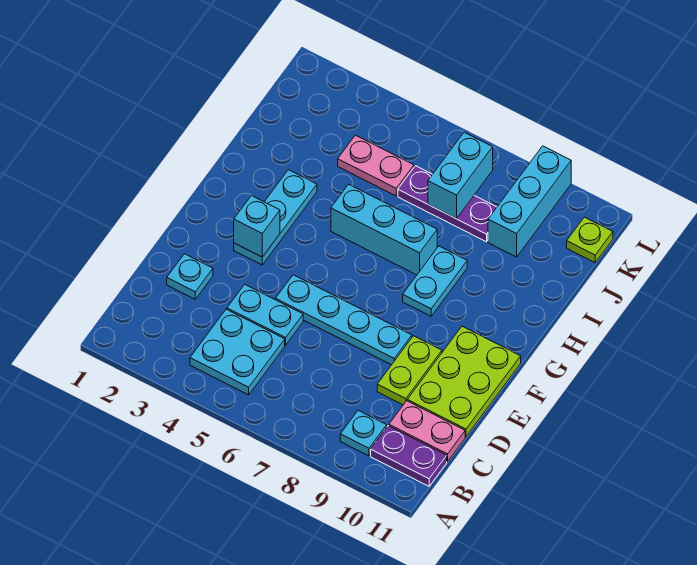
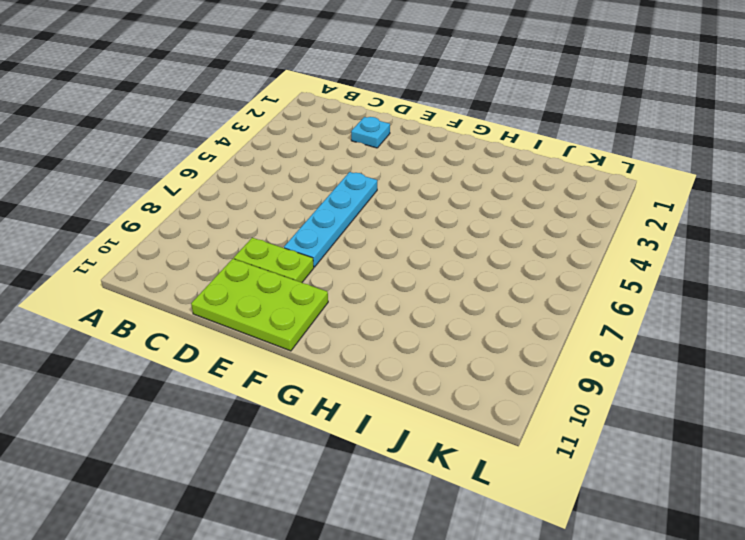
none -> cyan plate B4:C5 level 1
none -> cyan plate B9 level 1
none -> purple plate B10:B11 level 1

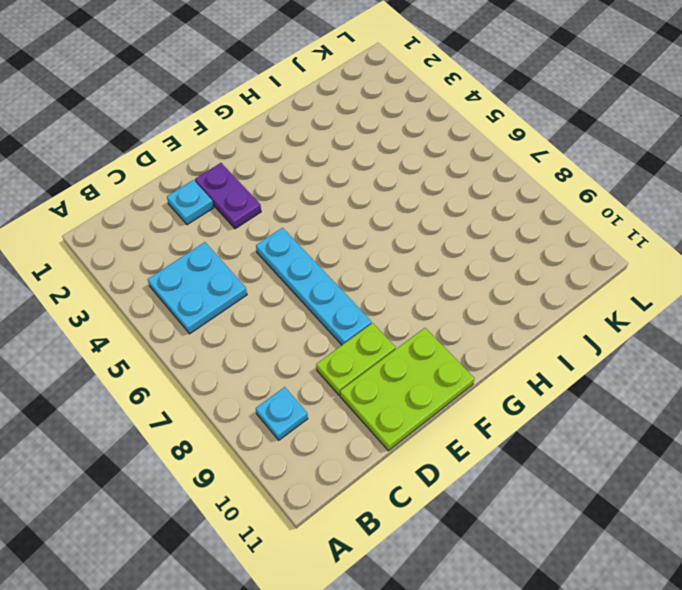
purple plate E2:E3 level 1 -> purple plate B10:B11 level 1
none -> pink plate C10:C11 level 1
none -> cyan plate D4:D5 level 1
none -> cyan plate F3:H3 level 1

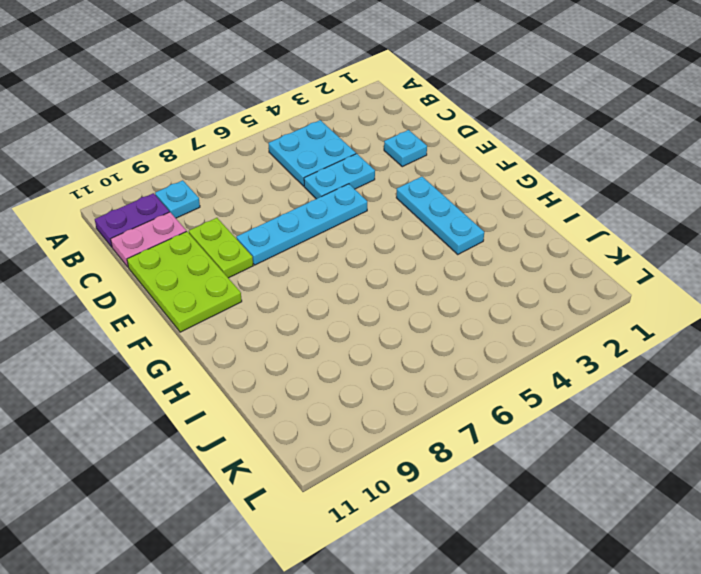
none -> cyan plate G8:H8 level 1
none -> cyan brick H5:H7 level 1
none -> pink plate J4:J5 level 1

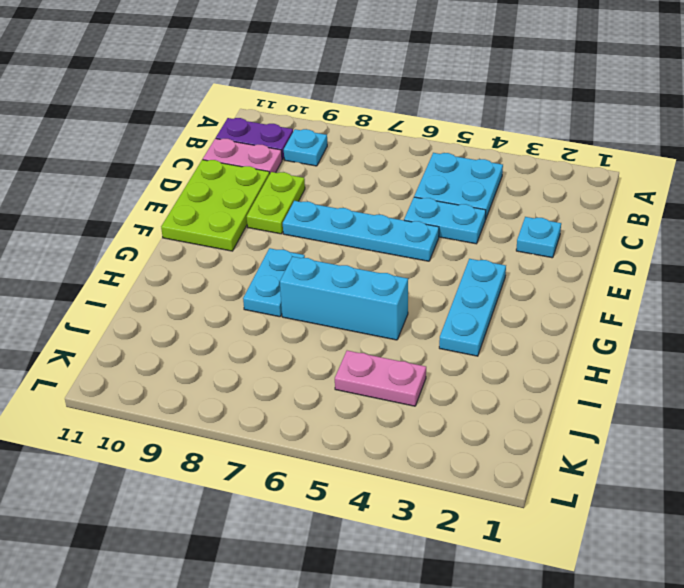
none -> purple plate J6:J8 level 1
none -> cyan brick J9:L9 level 1
none -> lime plate K11 level 1

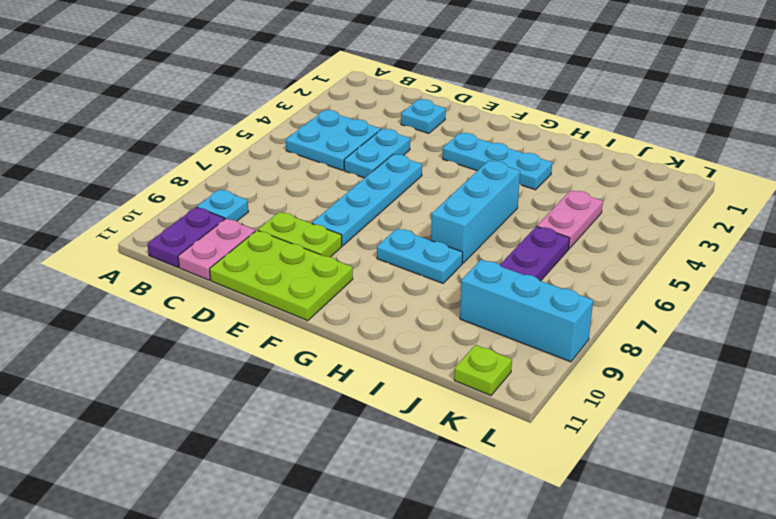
none -> cyan brick F3 level 2
none -> cyan brick J7:K7 level 2

